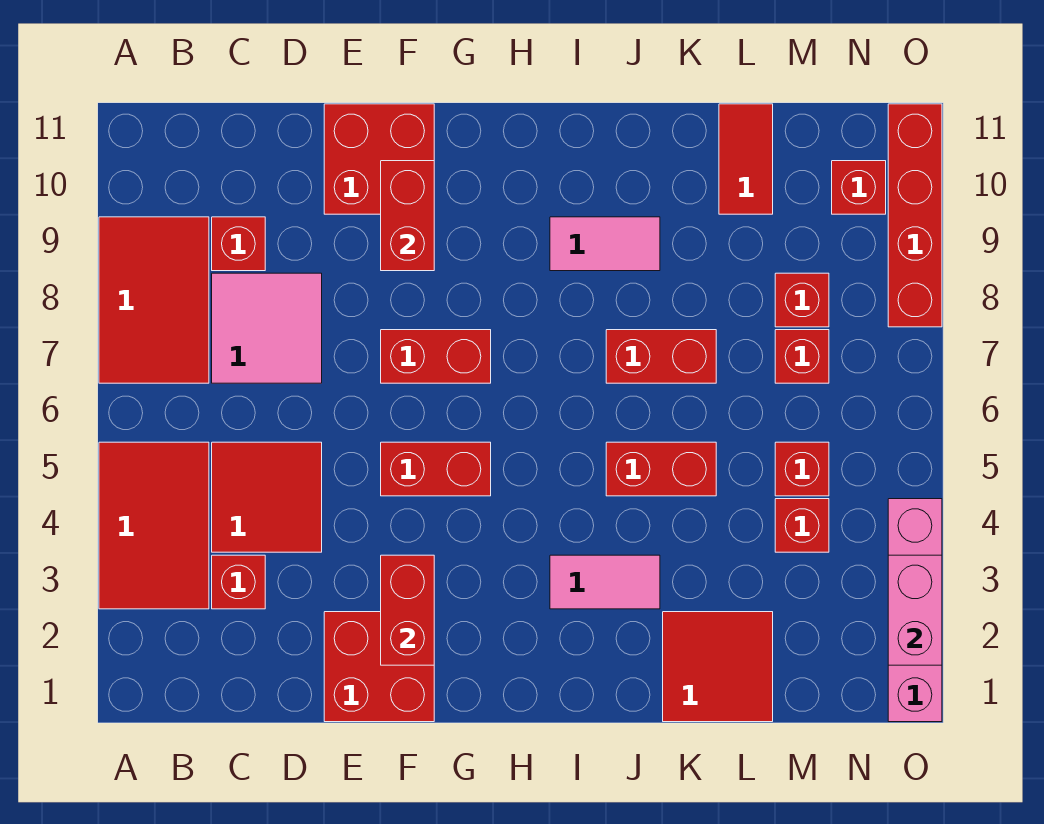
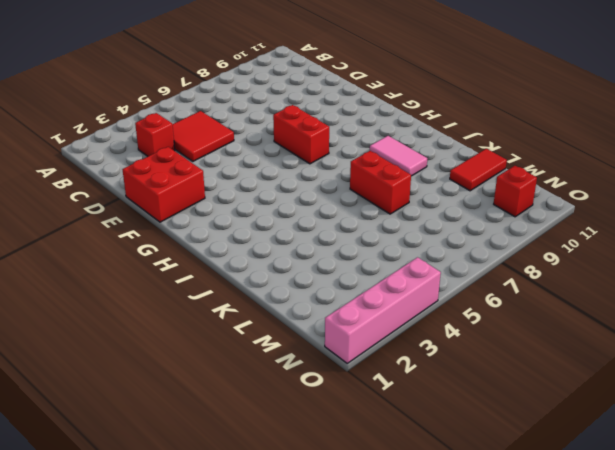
none -> red tile A3:B5 level 1
none -> red tile A7:B9 level 1
none -> pink tile C7:D8 level 1

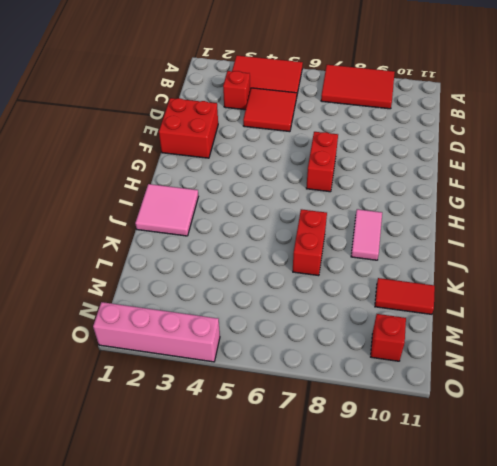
pink tile I1:J2 level 1 -> pink tile C7:D8 level 1
none -> red brick C9 level 1
none -> red brick E10:F11 level 1
none -> red brick F5:G5 level 1

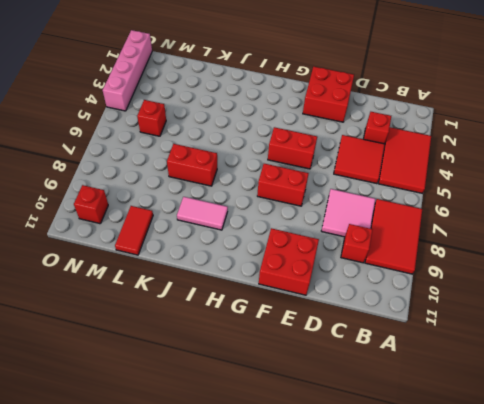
none -> pink tile I3:J3 level 1
none -> red brick J5:K5 level 1
none -> red tile K1:L2 level 1

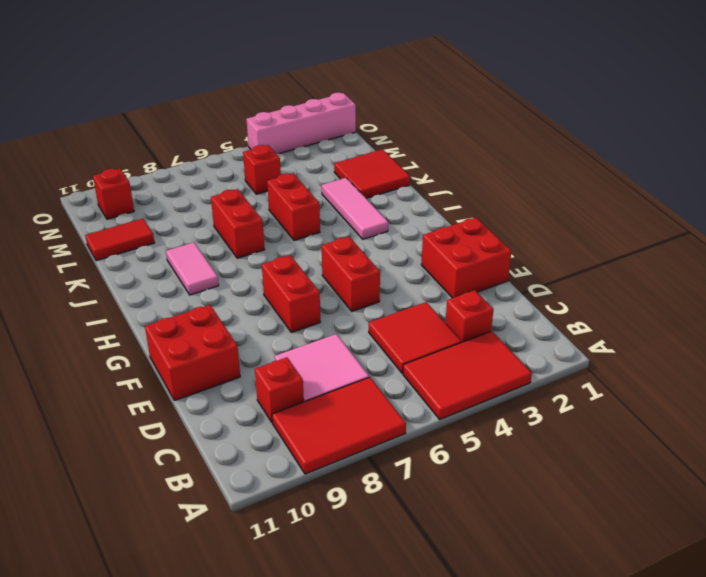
pink tile I3:K3 level 1 -> pink tile I3:J3 level 1
none -> red brick M4 level 1
none -> red brick M7 level 1
none -> red brick M8 level 1

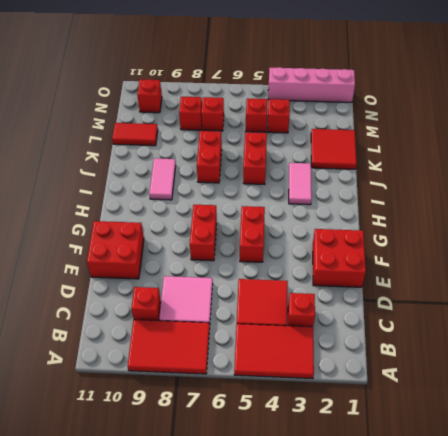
none -> red brick O8:O11 level 1
none -> red brick F2:F3 level 2
none -> red brick F9:F10 level 2

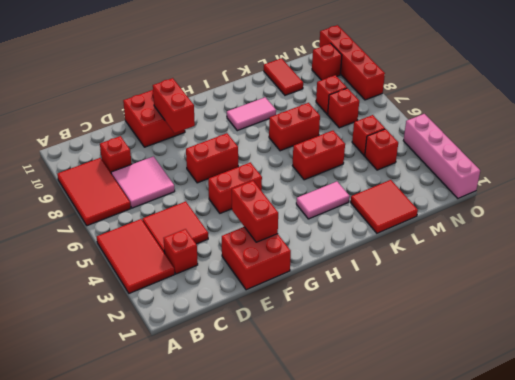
none -> pink brick O2:O3 level 2

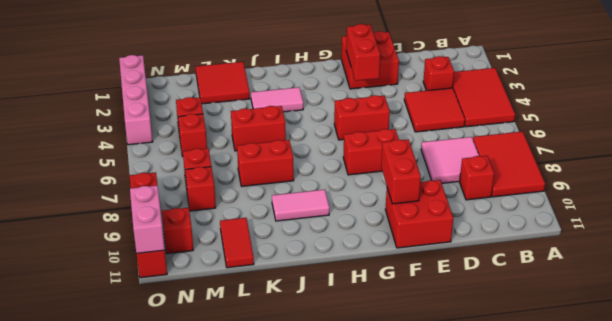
pink brick O10:O11 level 2 -> pink brick O2:O3 level 2

